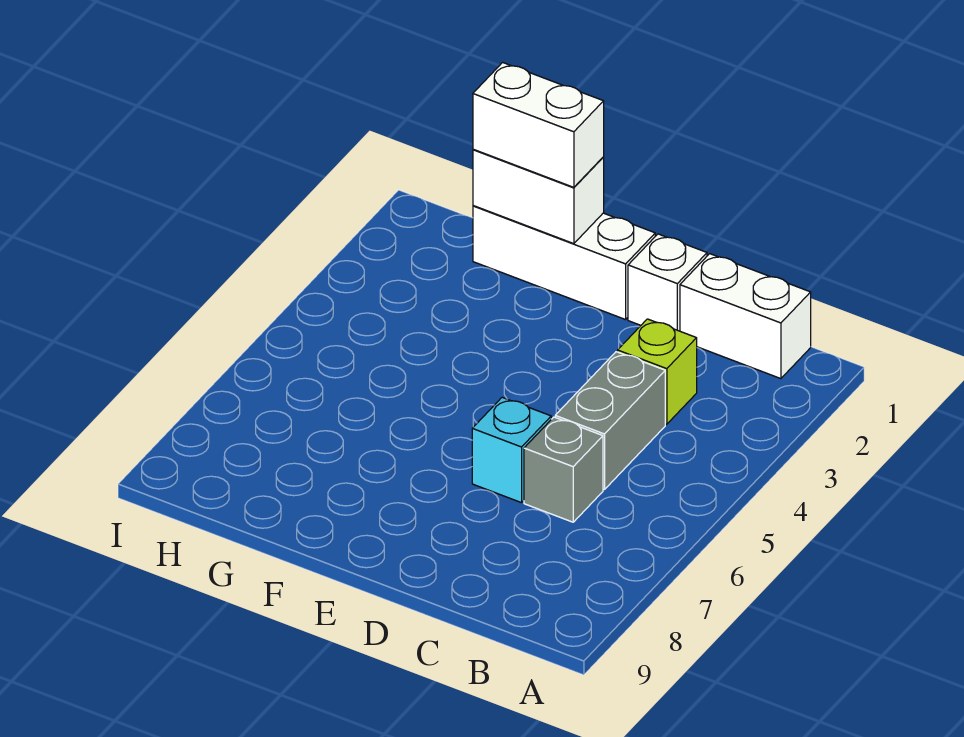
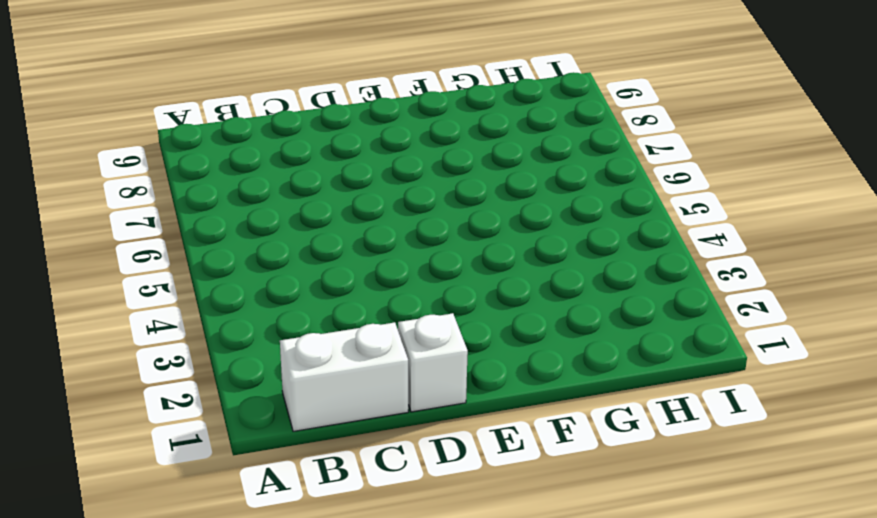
none -> lime brick C3 level 1
none -> grey brick C4:C5 level 1

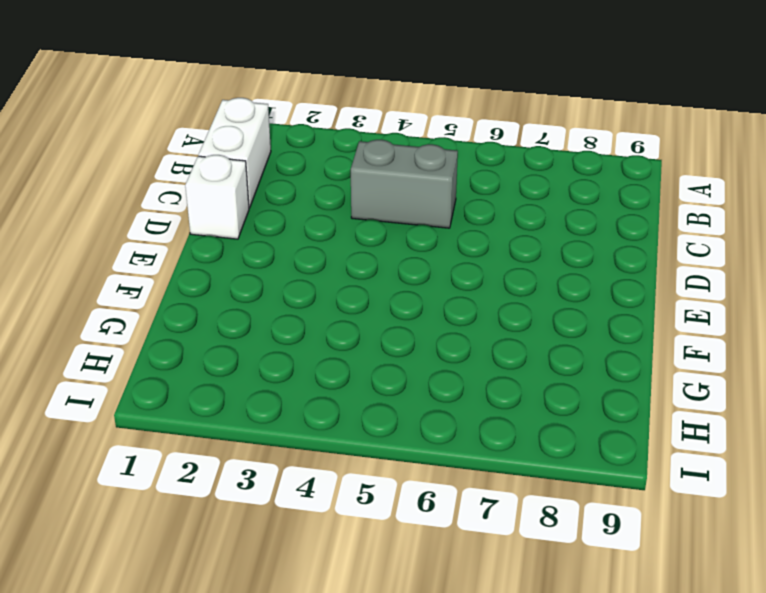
none -> lime brick C3 level 1
none -> grey brick C6 level 1

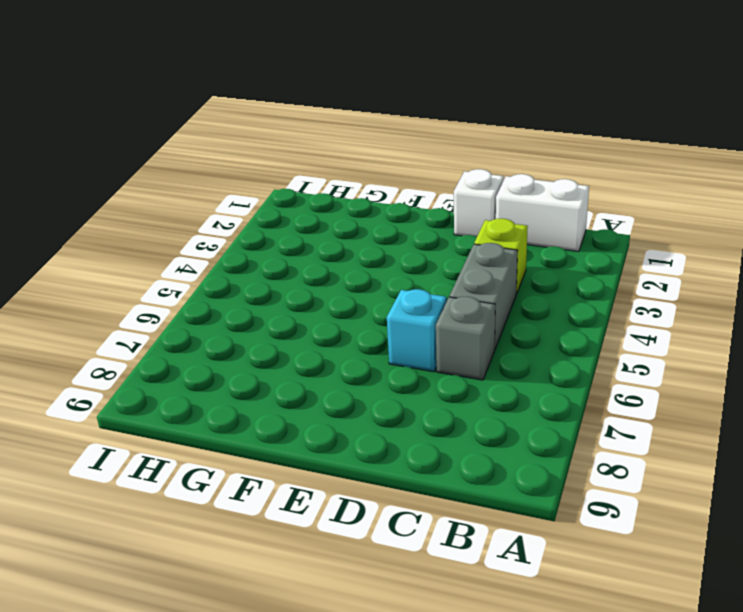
none -> white brick E1:G1 level 1
none -> white brick F1:G1 level 2

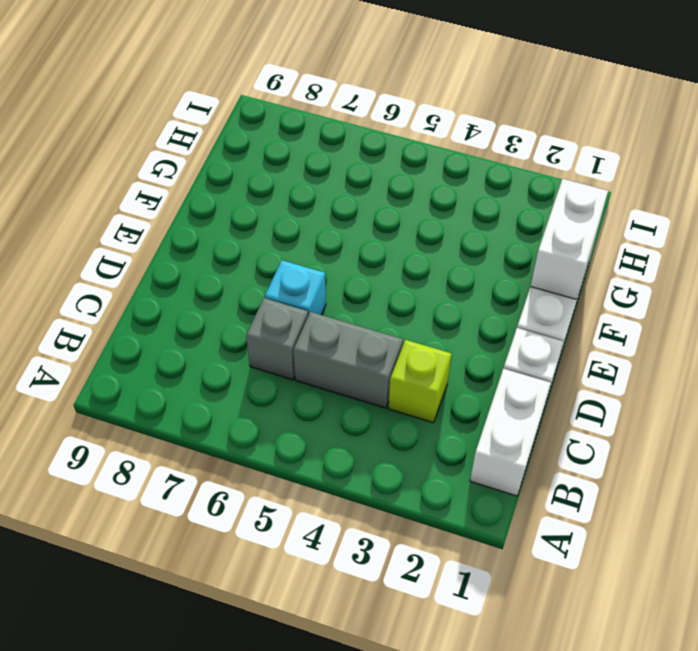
none -> white brick F1:G1 level 3

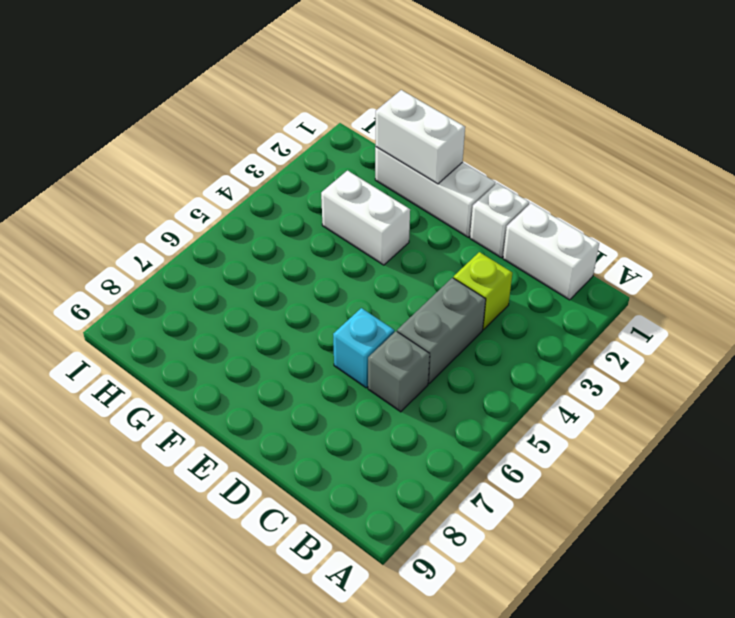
white brick F3:G3 level 1 -> white brick F1:G1 level 3

